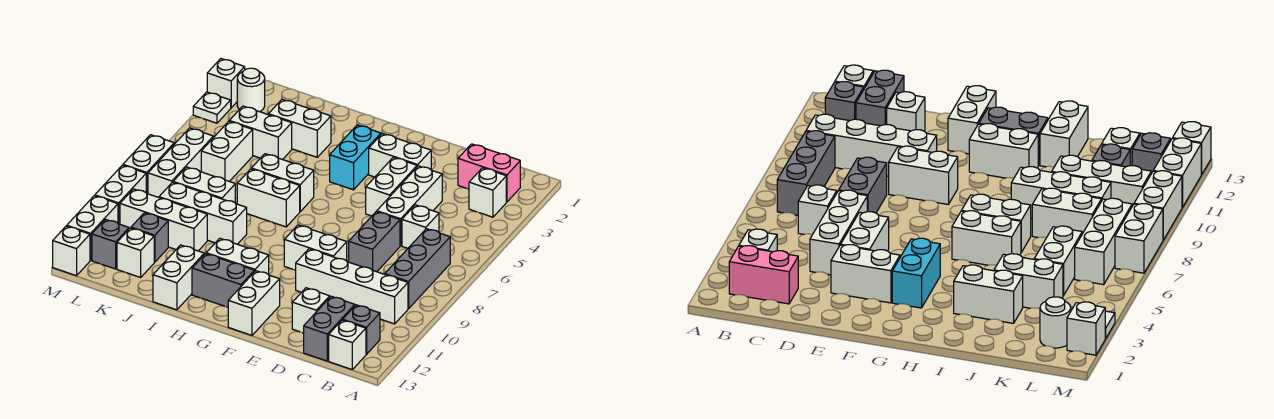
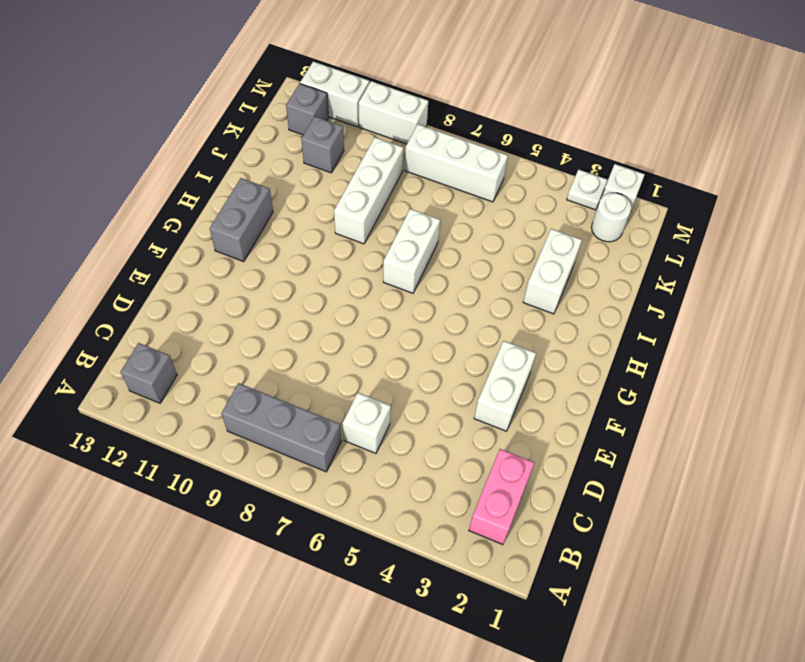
none -> white brick B3 level 1
none -> white brick B10:E10 level 1
none -> white brick B13 level 1
none -> grey brick C12:C13 level 1

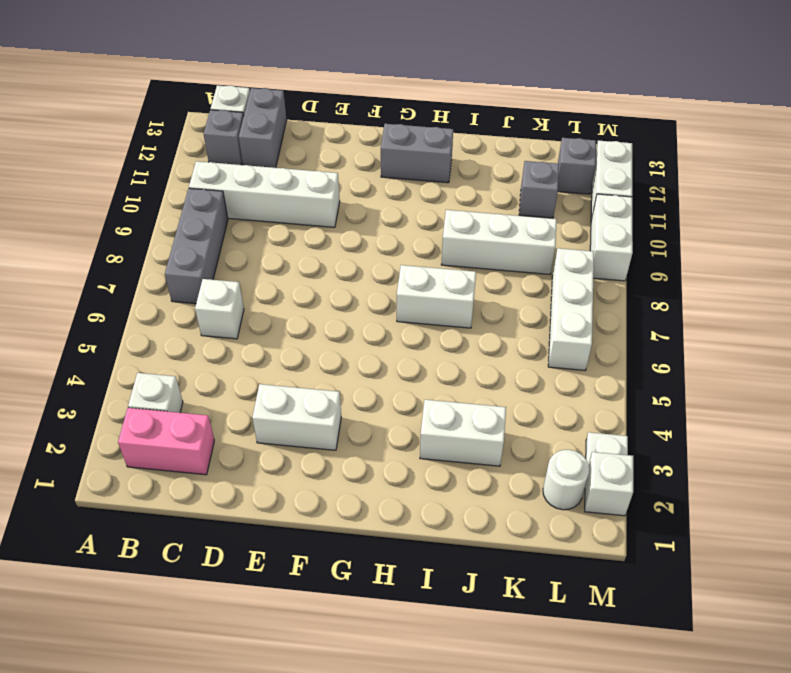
none -> white brick D4:D6 level 1
none -> grey brick D7:D8 level 1
none -> white brick D12 level 1
none -> white brick E4:E5 level 1

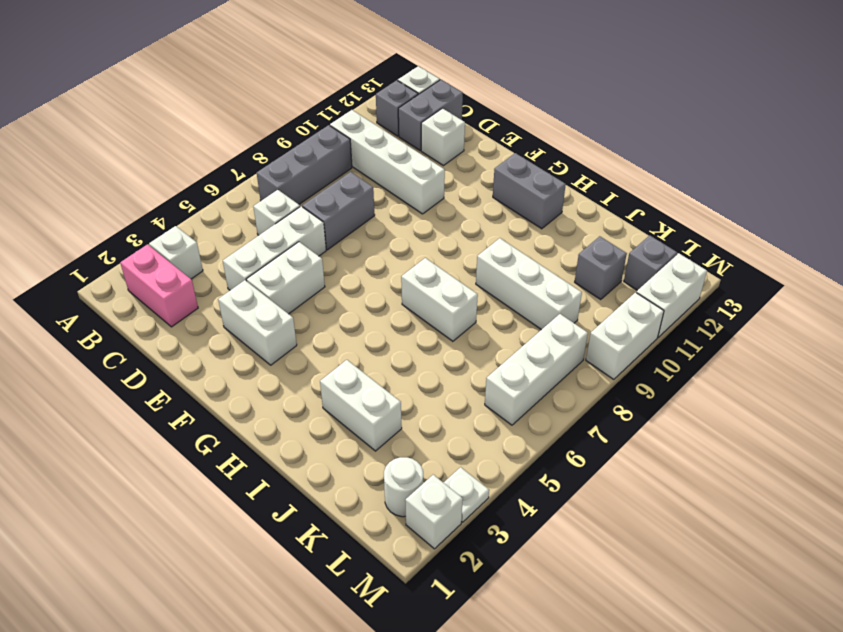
none -> white brick E9:F9 level 1
none -> white brick F12:F13 level 1
none -> cyan brick G3:G4 level 1
none -> white brick G11:H11 level 1

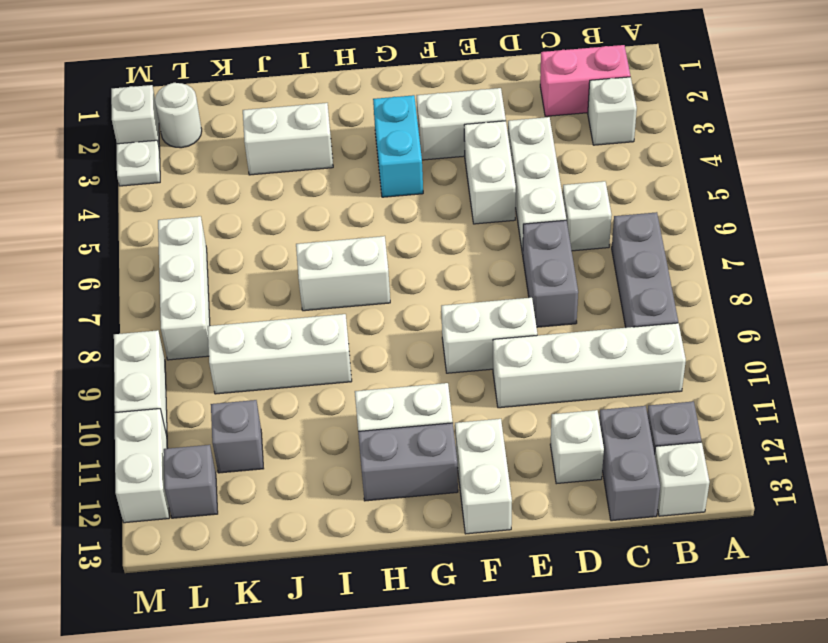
none -> white brick H6:I6 level 1
none -> white brick I12:I13 level 1
none -> white brick J4:K4 level 1
none -> white brick J8:K8 level 1

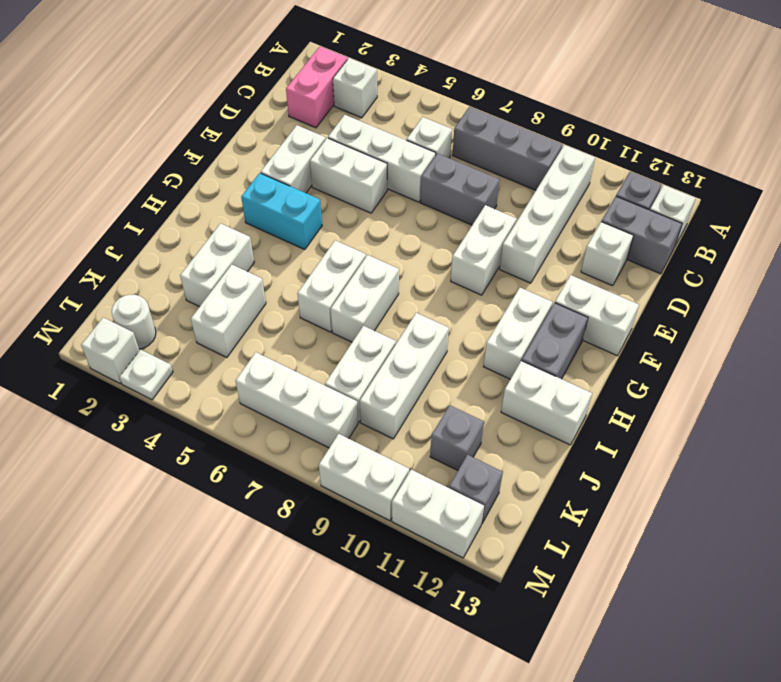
none -> white brick J10:L10 level 1
none -> white brick K5:K6 level 1
none -> white brick K12 level 1
none -> white brick M7:M8 level 1

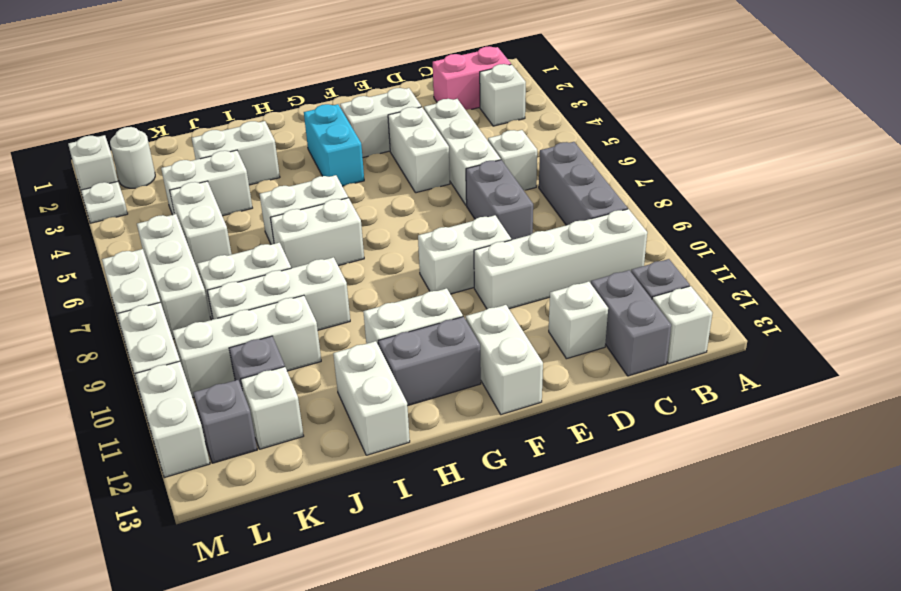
none -> white brick M13 level 1

